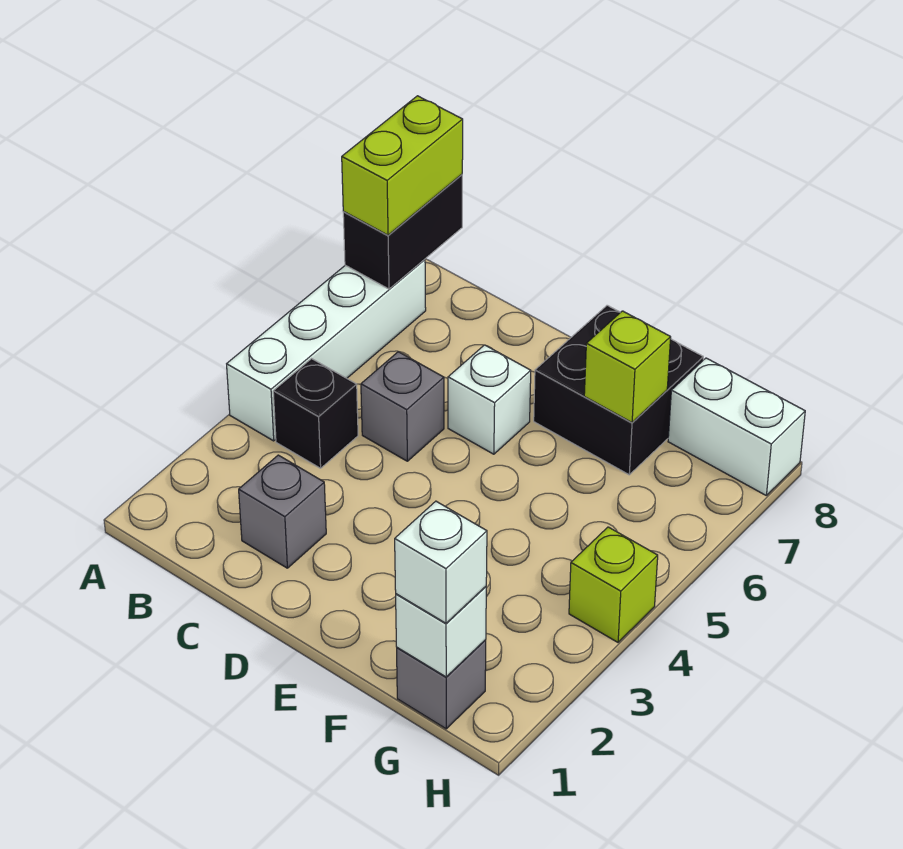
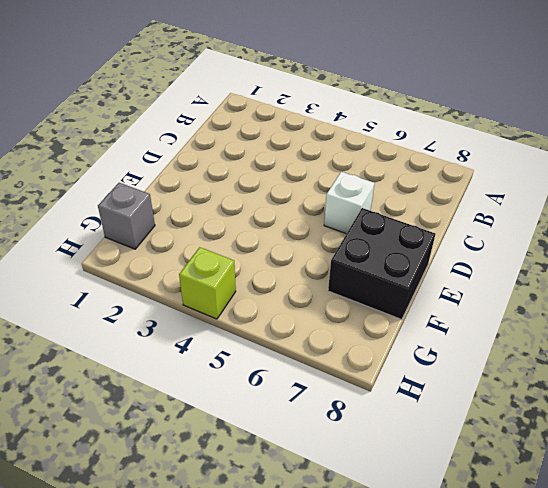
none -> white brick A4:A7 level 1
none -> black brick B4 level 1
none -> grey brick C2 level 1

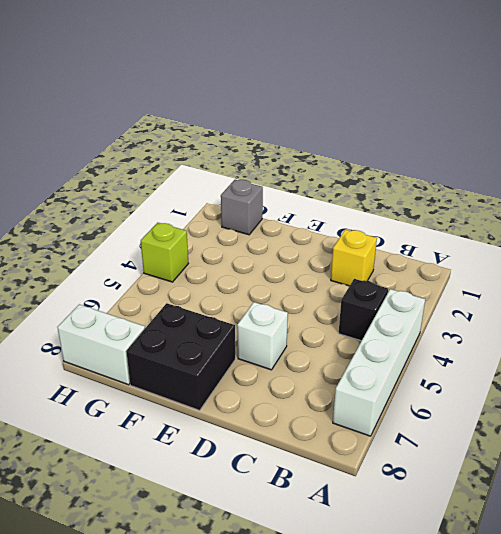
yellow brick C2 level 1 -> grey brick C2 level 1
none -> grey brick C5 level 1
none -> black brick A7:A8 level 2
none -> lime brick F7 level 2

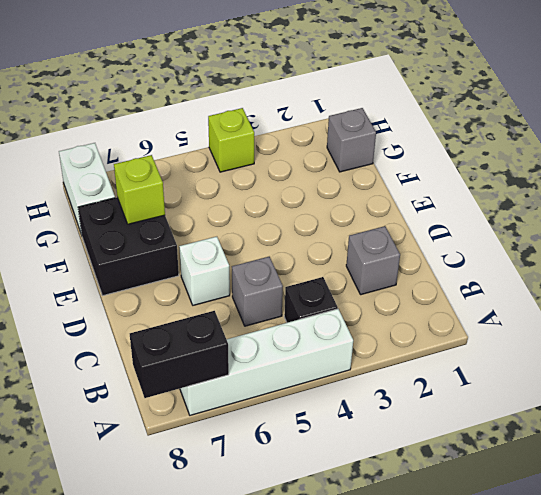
none -> white brick G1 level 2
none -> lime brick A7:A8 level 3
none -> white brick G1 level 3

